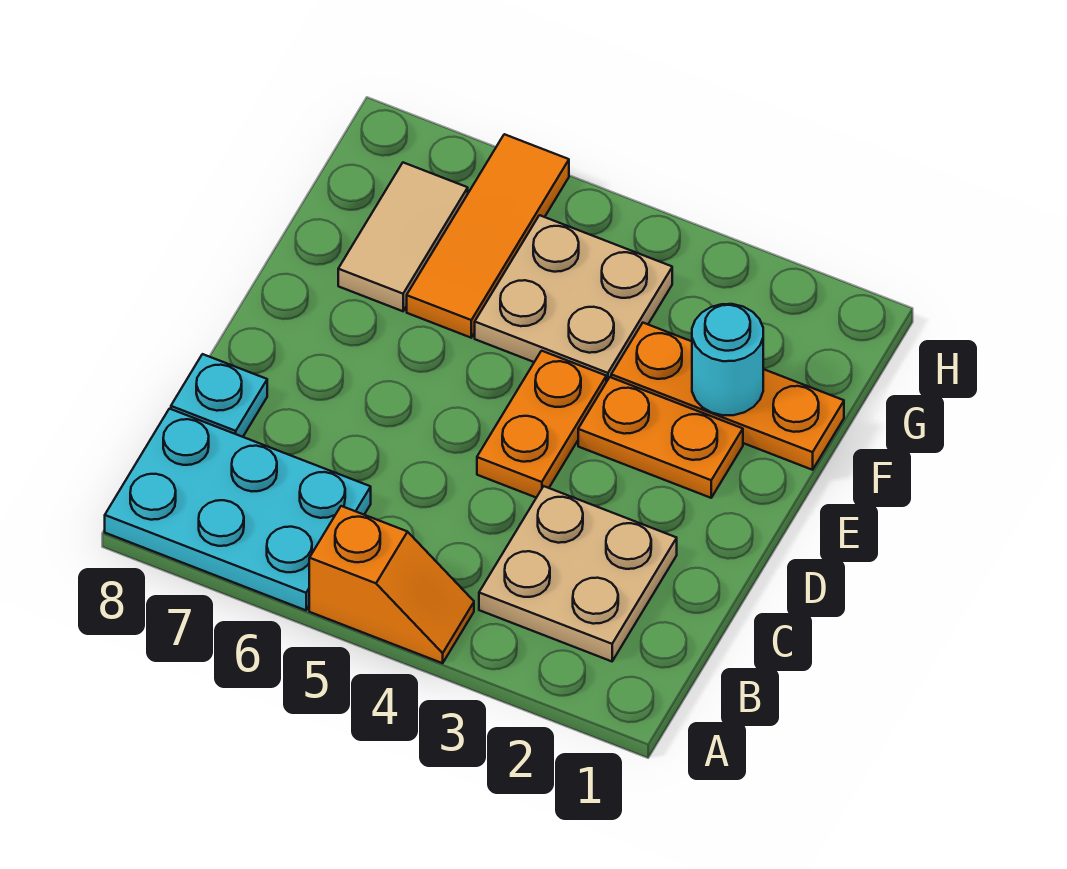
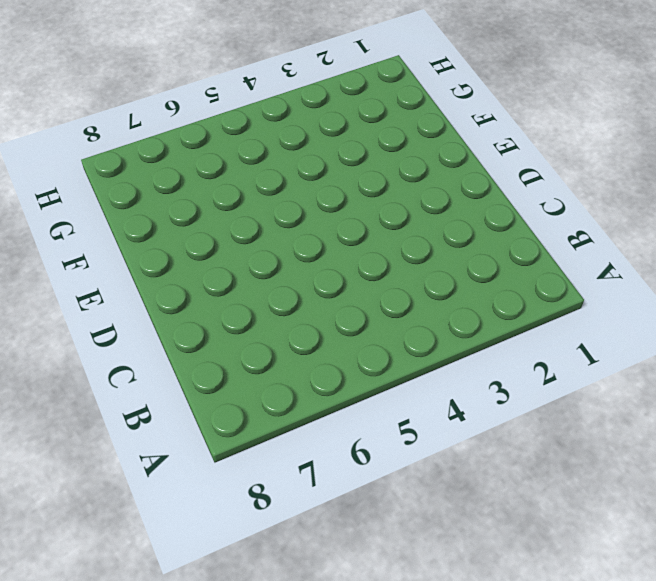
none -> orange slope A4:A5 level 1 top 5
none -> cyan plate A6:B8 level 1

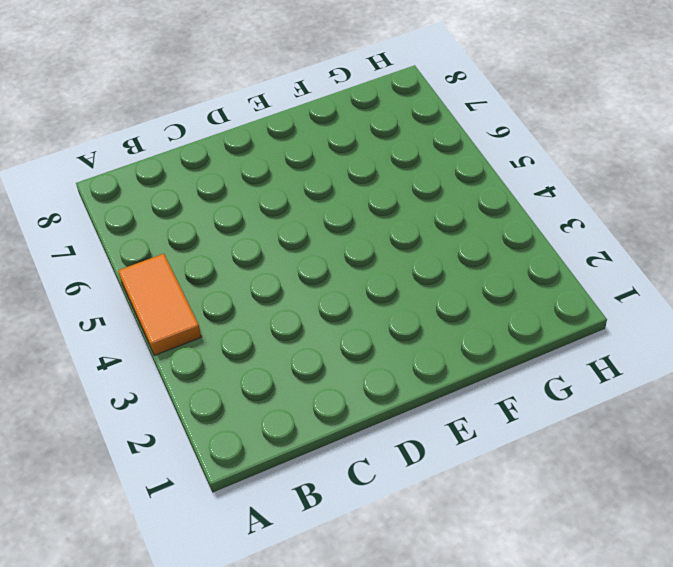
orange tile A4:A5 level 1 -> orange slope A4:A5 level 1 top 5
none -> cyan plate A6:B8 level 1
none -> tan plate B2:C3 level 1

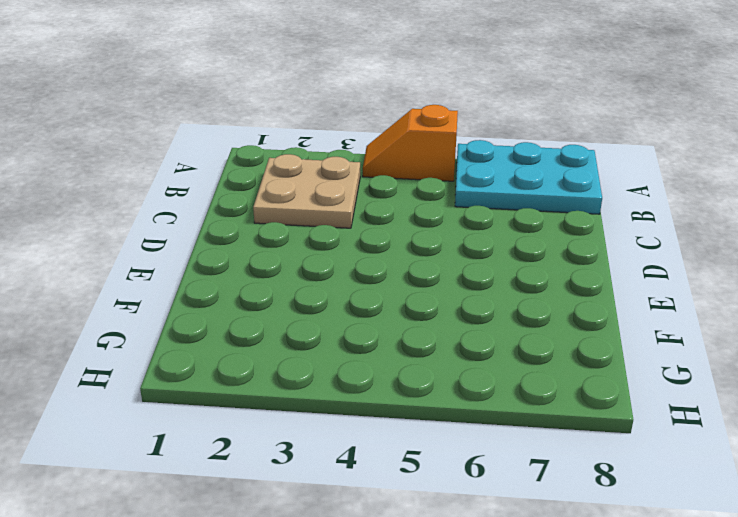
none -> cyan plate C8 level 1
none -> orange plate D4:E4 level 1

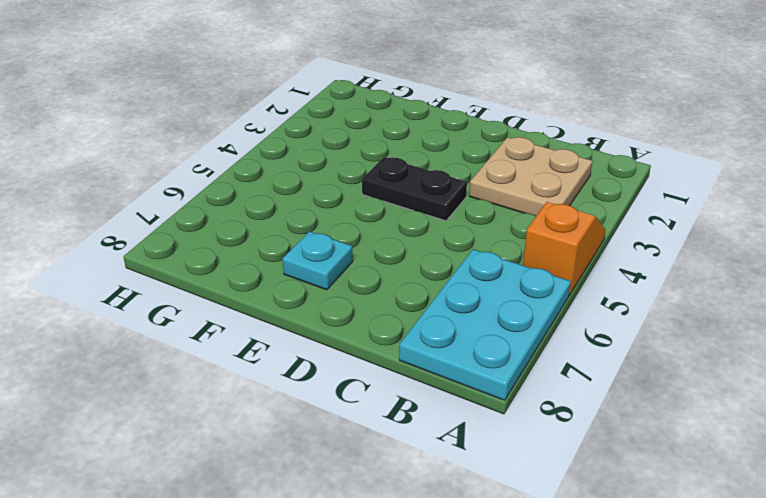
black plate D4:E4 level 1 -> orange plate D4:E4 level 1
cyan plate E7 level 1 -> cyan plate C8 level 1
none -> orange plate E2:E3 level 1
none -> orange plate F1:F3 level 1

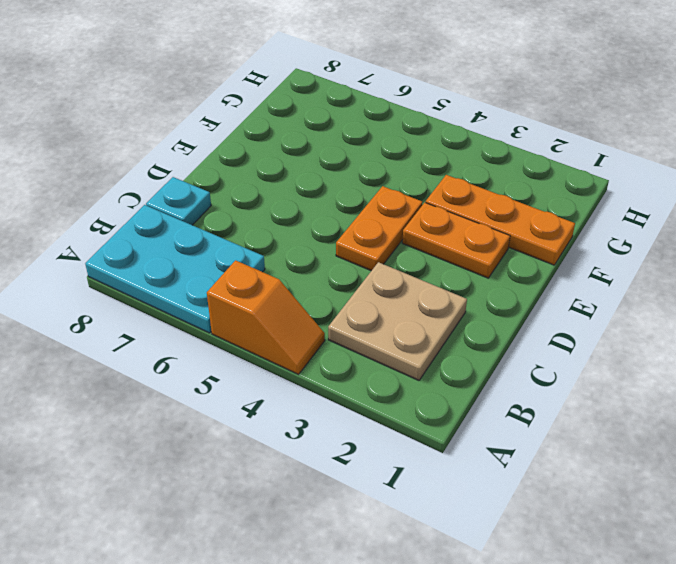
none -> tan plate F4:G5 level 1
none -> orange tile F6:H6 level 1

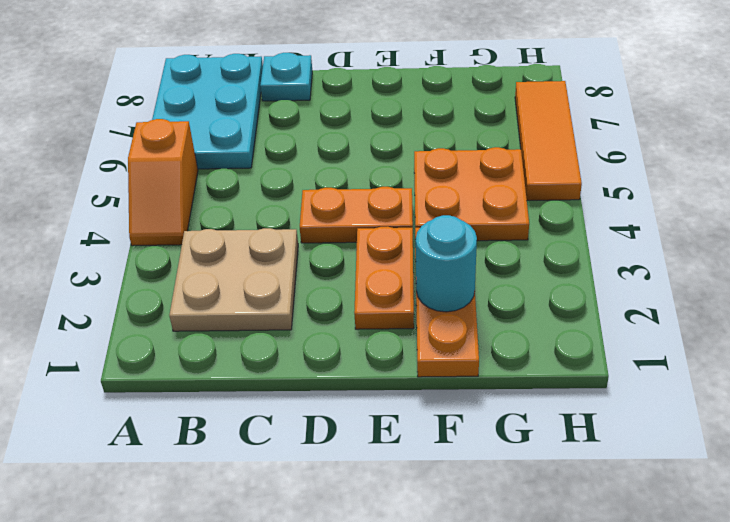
orange plate F4:G5 level 1 -> tan plate F4:G5 level 1
orange tile H5:H7 level 1 -> orange tile F6:H6 level 1
none -> tan tile F7:G7 level 1

